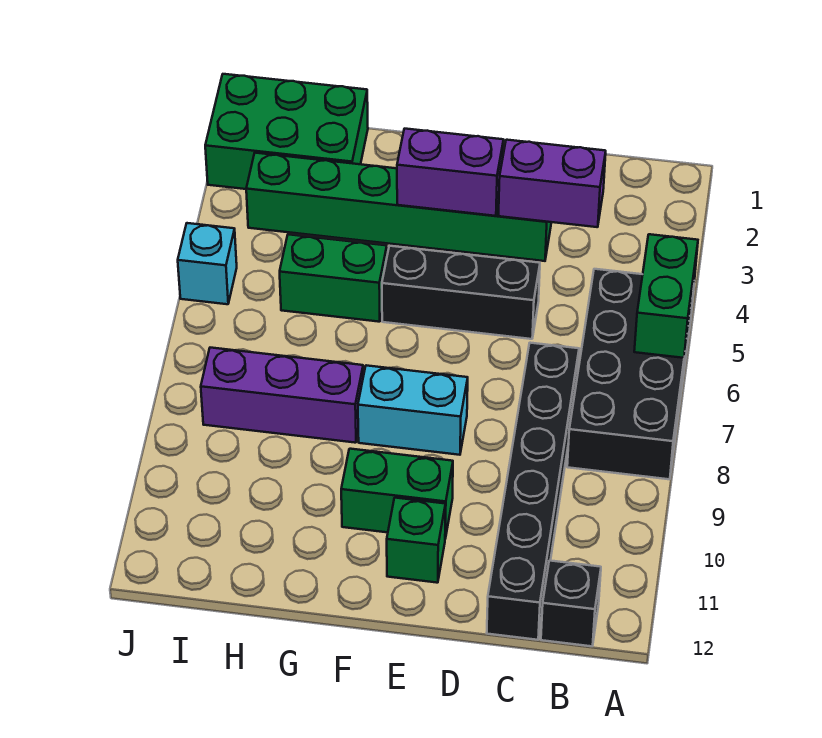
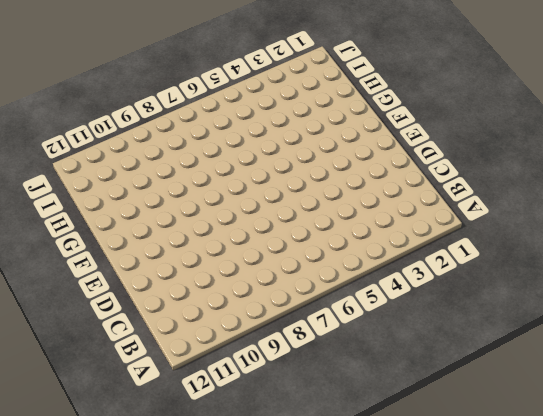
none -> black brick A5:B8 level 1
none -> black brick B12 level 1
none -> black brick C7:C12 level 1

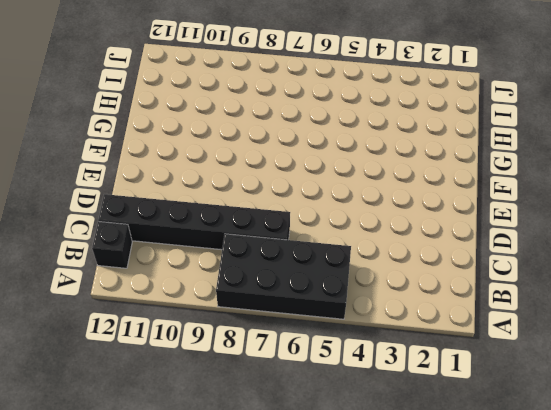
none -> green brick D3:I3 level 1
none -> black brick D5:F5 level 1
none -> cyan brick E8:F8 level 1

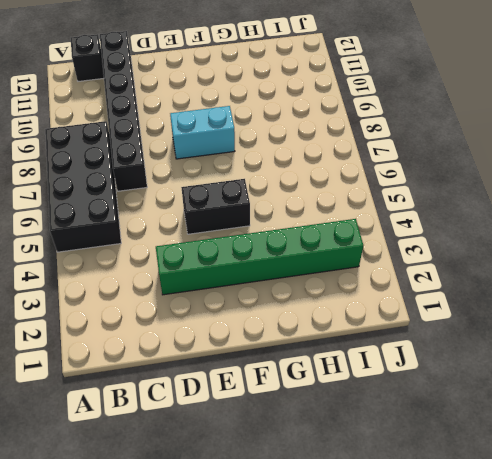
black brick E5:F5 level 1 -> black brick D5:F5 level 1
none -> green brick E10:F10 level 1
none -> green brick E11 level 1
none -> green brick G5:H5 level 1

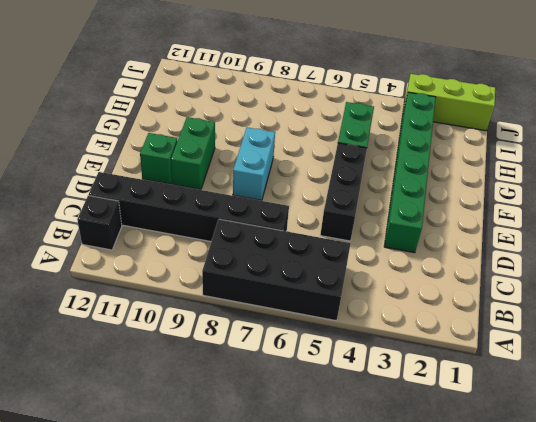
lime brick J1:J3 level 1 -> green brick H1:J2 level 1
none -> purple brick G8:I8 level 1
none -> cyan brick J5 level 1
none -> green brick A5:A6 level 2

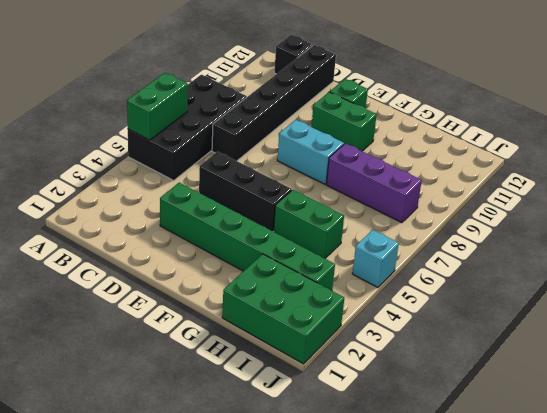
none -> purple brick C3:D3 level 2
none -> purple brick E3:F3 level 2

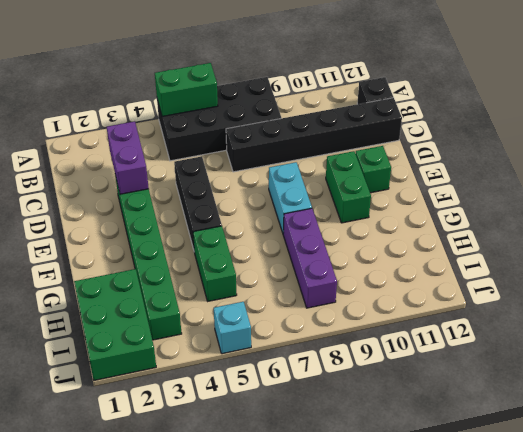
none -> purple brick E3:F3 level 2

